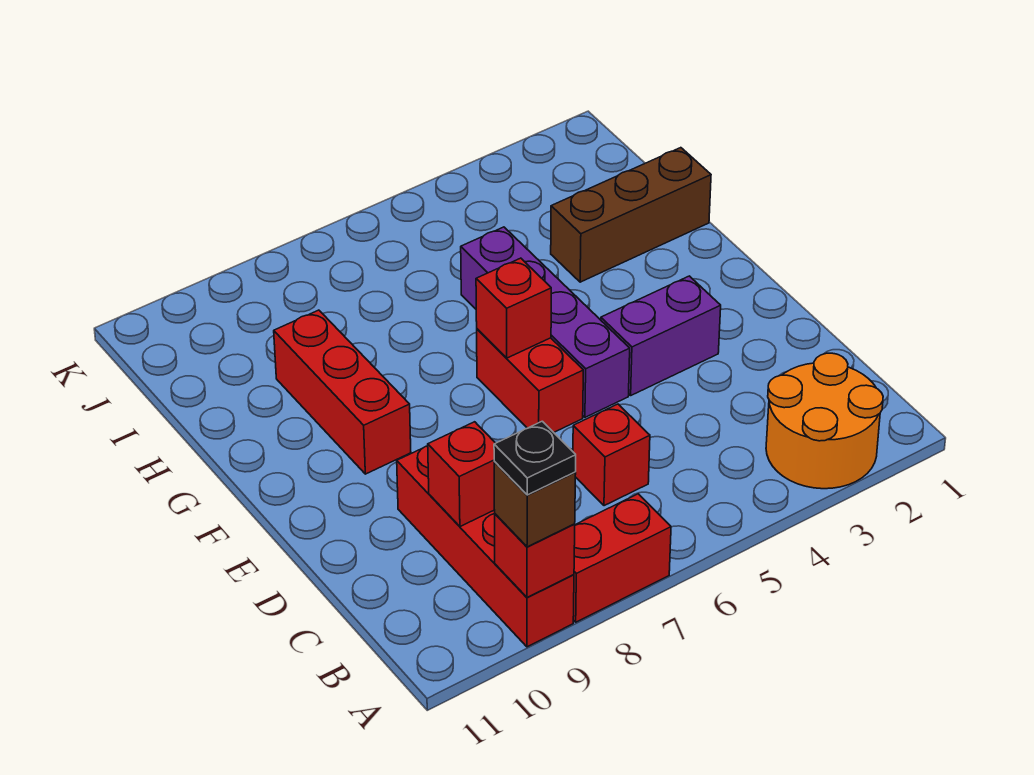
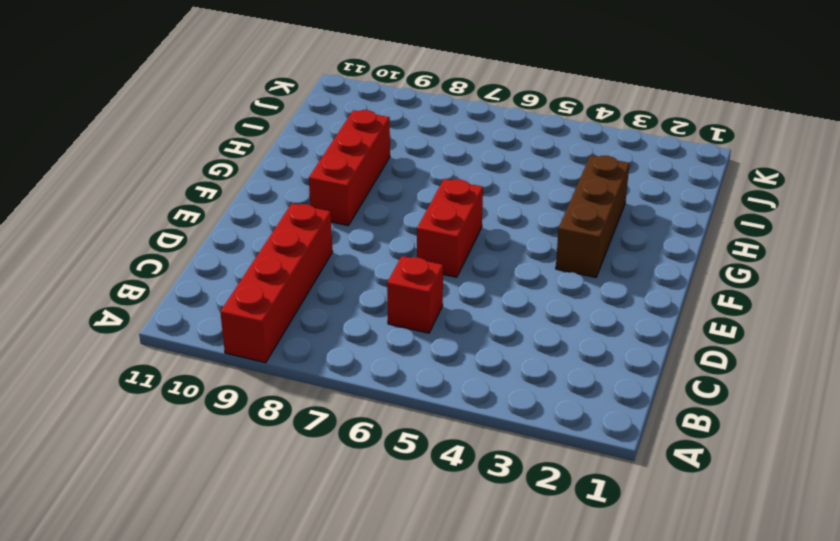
brown brick F3:H3 level 1 -> brown brick H1:H3 level 1
none -> orange round brick A2:B3 level 1
none -> red brick A7:A8 level 1
none -> purple brick E3:E4 level 1

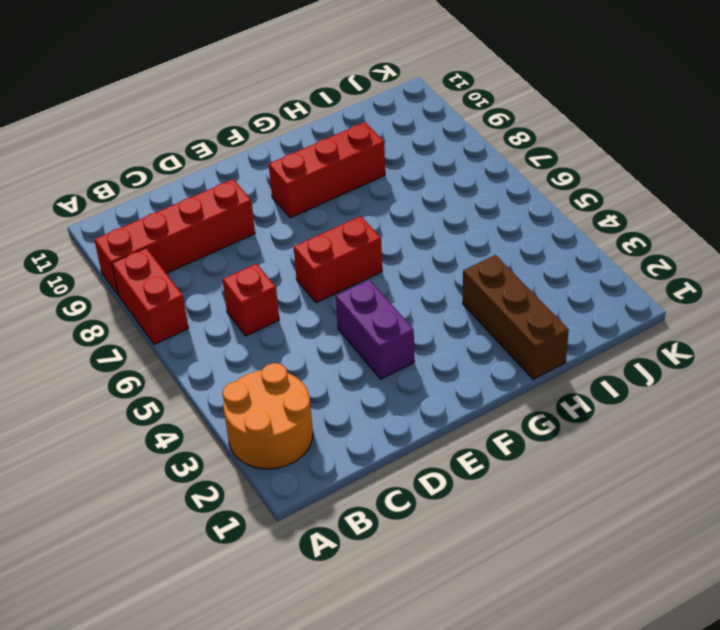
none -> purple brick E5:H5 level 1
none -> red brick A9 level 2
none -> red brick C9 level 2

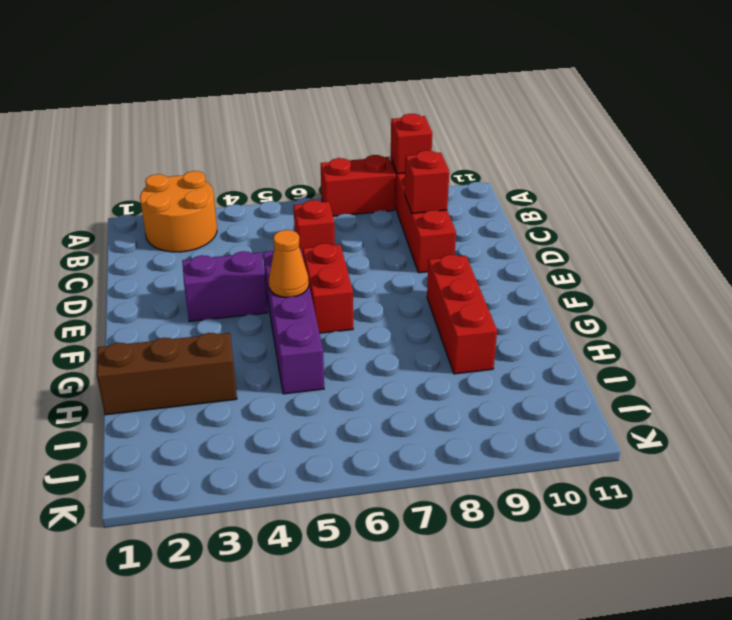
orange cone F5 level 2 -> none
none -> red brick F6 level 2
none -> brown brick A9 level 3
none -> black plate A9 level 4

